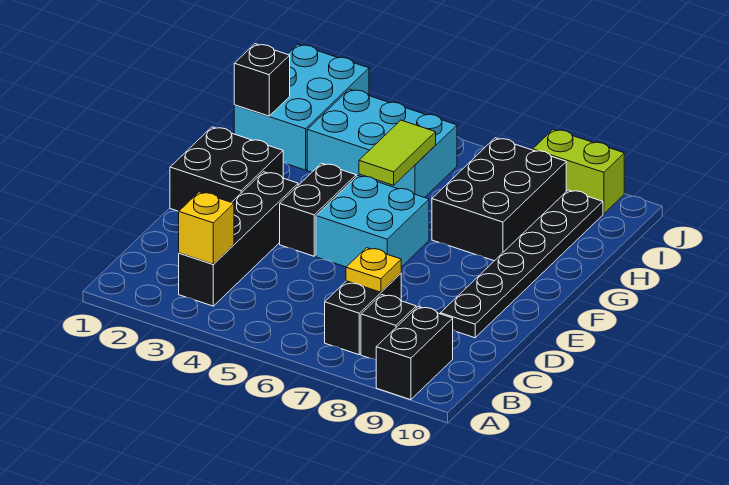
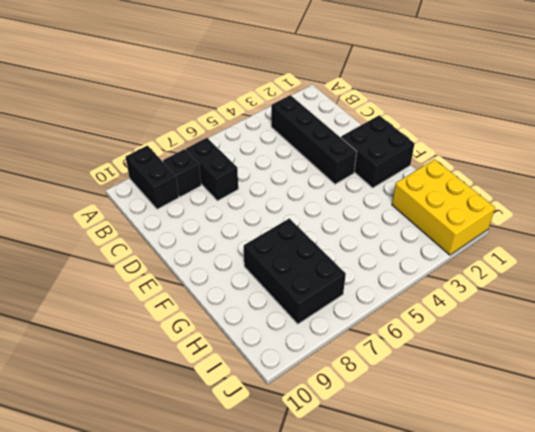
yellow brick H1:J2 level 1 -> cyan brick H1:J2 level 1
none -> black plate D9:I9 level 1
none -> black brick E4:F4 level 1
none -> cyan brick E5:F6 level 1

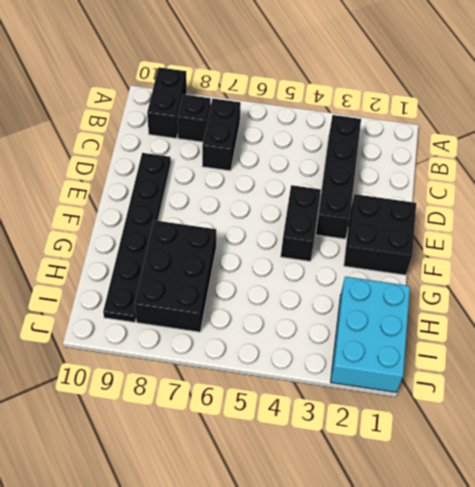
none -> cyan brick E5:F6 level 1
none -> cyan brick H3:I5 level 1
none -> lime brick J8:J9 level 1

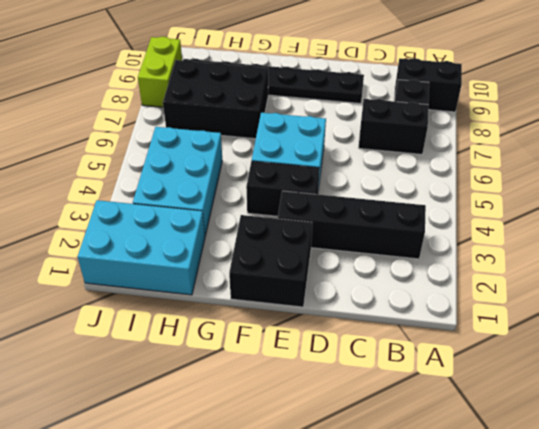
none -> yellow brick B3 level 2
none -> yellow plate C7 level 2
none -> lime tile G5:H5 level 2

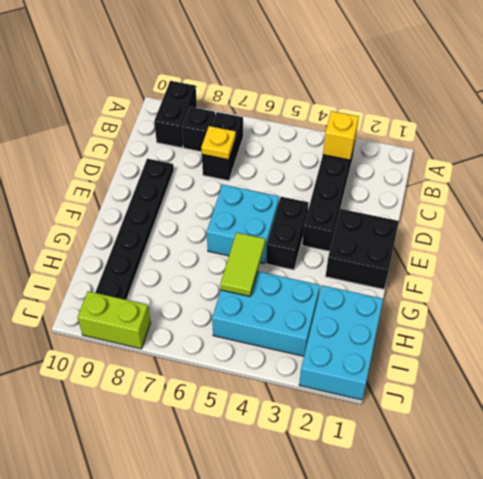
none -> black brick G7:I8 level 1
none -> black brick H1 level 2

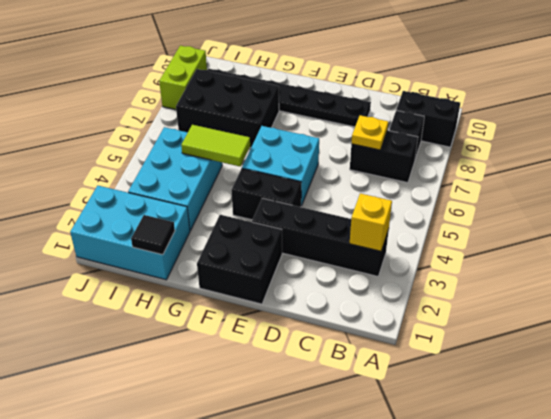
black tile H1 level 2 -> black brick H1 level 2

